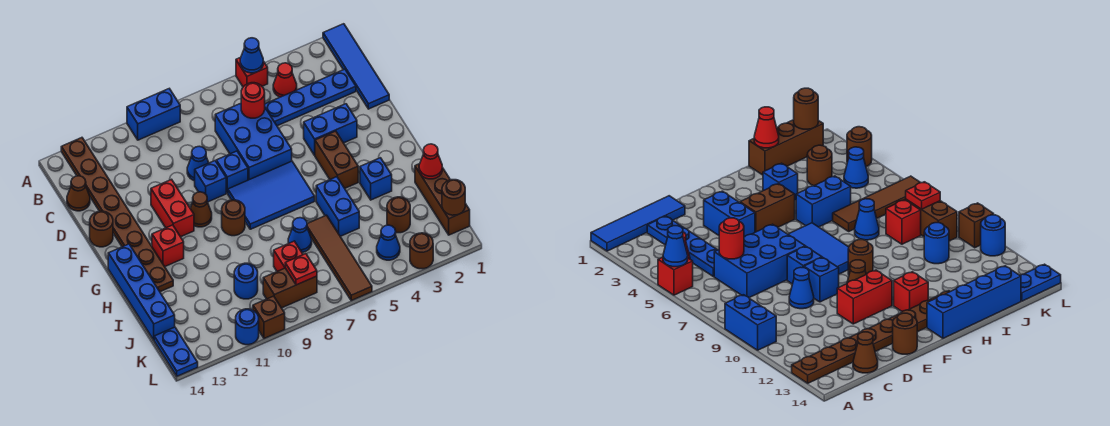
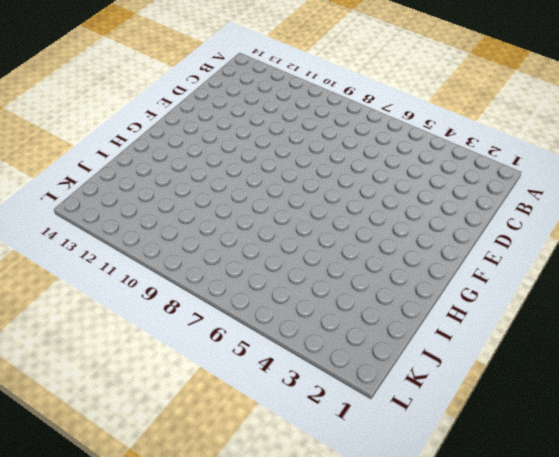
none -> blue tile A1:D1 level 1
none -> red brick A5 level 1
none -> blue brick A9:A10 level 1
none -> brown plate A13:H13 level 1

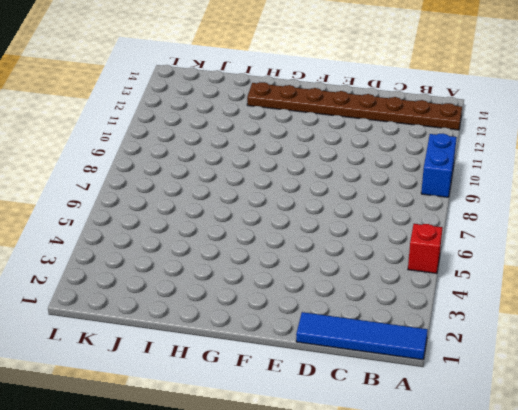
none -> red cone B4 level 1
none -> blue plate C2:C5 level 1
none -> blue brick C6:E7 level 1
none -> brown cone C14 level 1

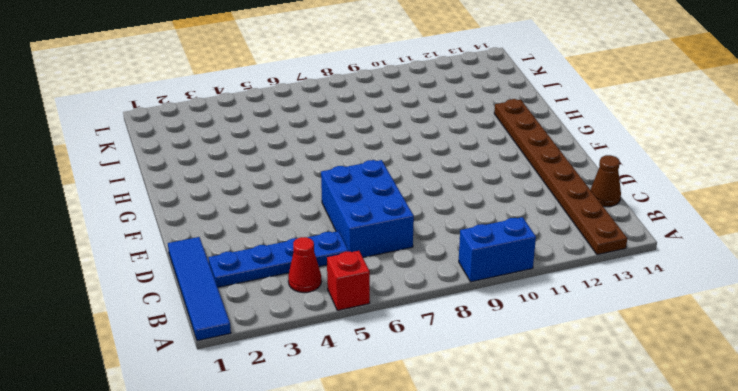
none -> blue cone D9 level 1
none -> blue brick E3:E4 level 1
none -> blue brick E8 level 1
none -> blue brick E9 level 1

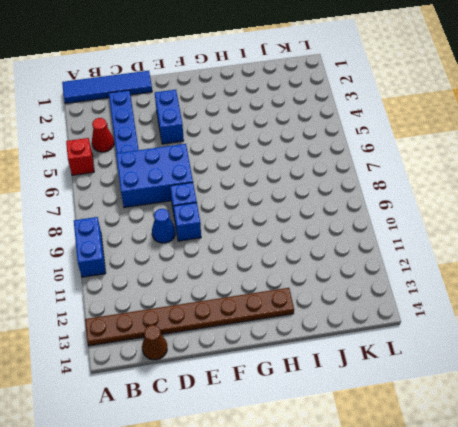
none -> red brick E11:F11 level 1
none -> brown round brick E14 level 1
none -> brown brick F4:G4 level 1
none -> blue tile F6:G8 level 1

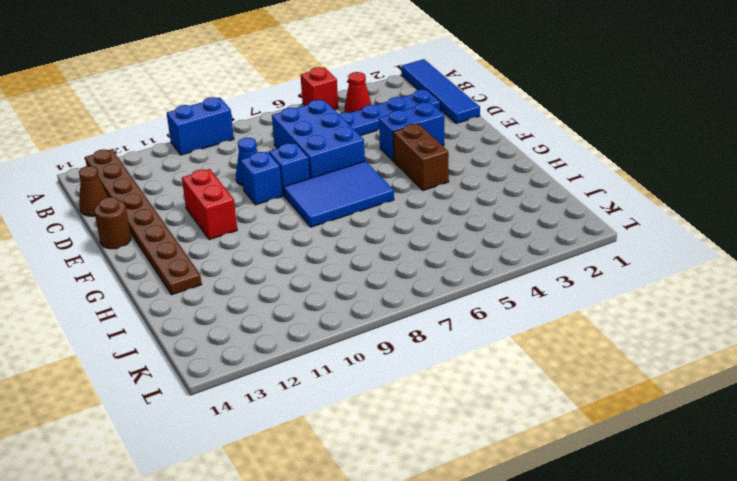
none -> brown cone F10 level 1
none -> brown round brick G9 level 1
none -> red brick G12 level 1
none -> blue brick G14:J14 level 1

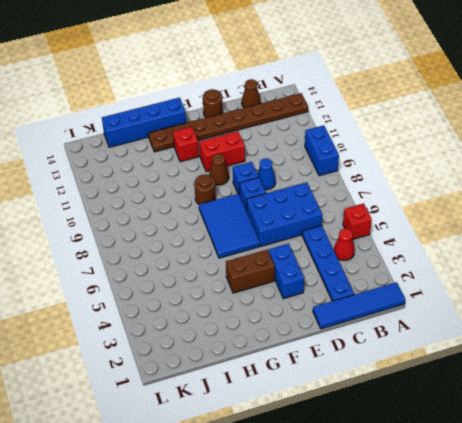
none -> blue brick H3 level 1
none -> blue brick H5:I5 level 1
none -> brown brick I1:K1 level 1
none -> brown tile I6:L6 level 1

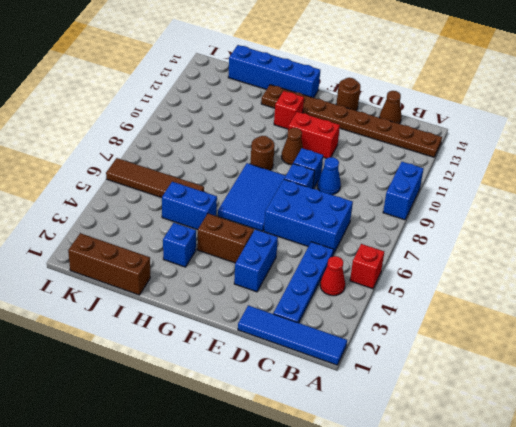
none -> blue cone I7 level 1
none -> brown round brick J3 level 1
none -> red brick J8 level 1
none -> blue round brick J10 level 1

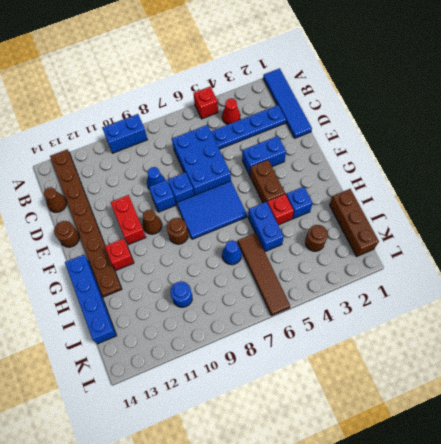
red brick H4 level 1 -> red brick J8 level 1
none -> blue cone K4 level 1
none -> brown brick K8:K9 level 1
none -> blue plate K14:L14 level 1
none -> brown round brick L3 level 1

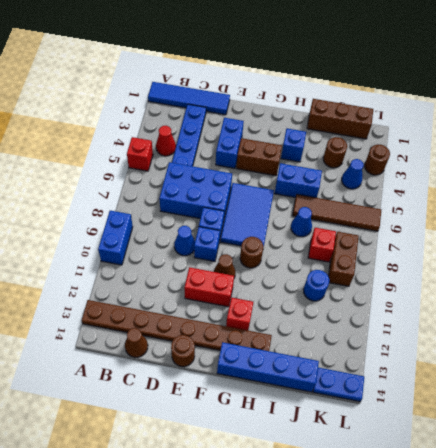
none -> brown brick L10 level 1
none -> blue round brick L11 level 1
none -> blue cone A5 level 2
none -> red round brick C6 level 2

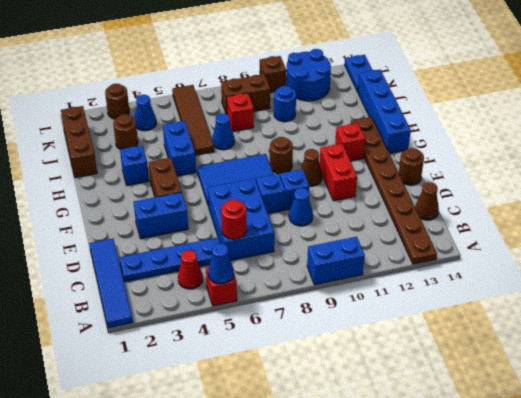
blue round brick K11:L12 level 1 -> blue round brick L11 level 1
none -> red cone I1 level 2
none -> brown round brick K1 level 2
none -> red plate K8 level 2

